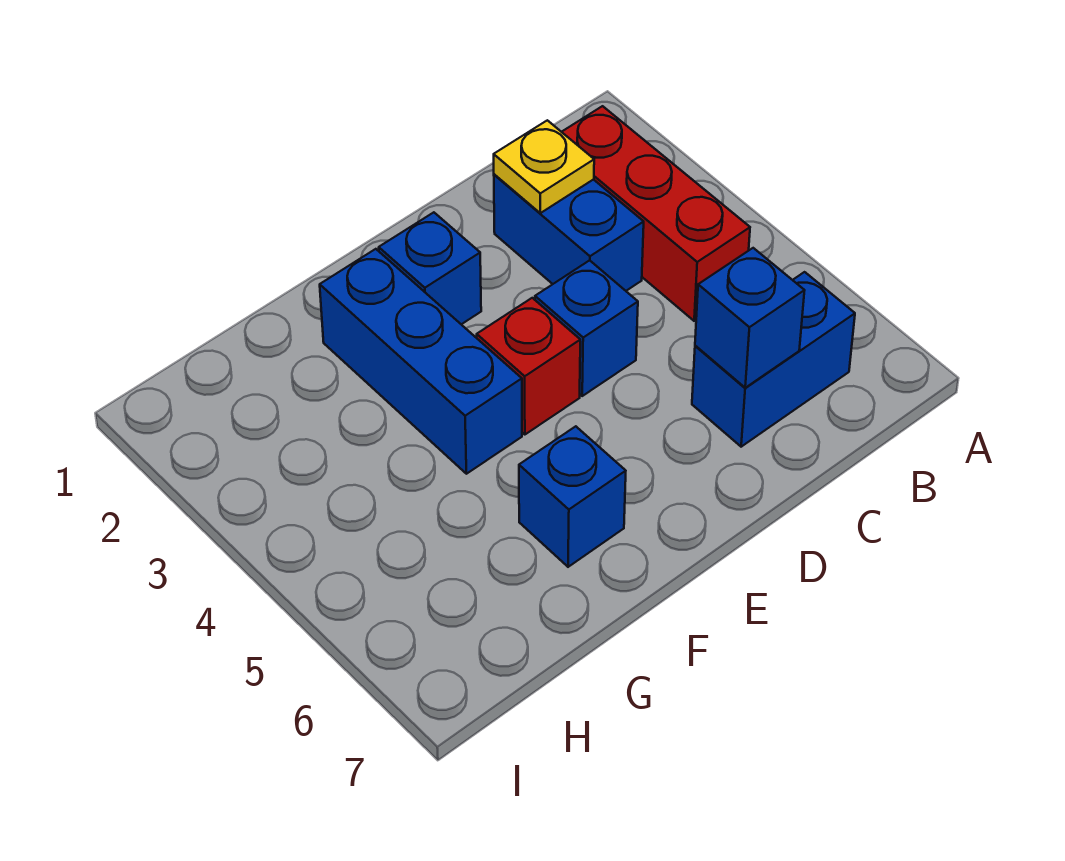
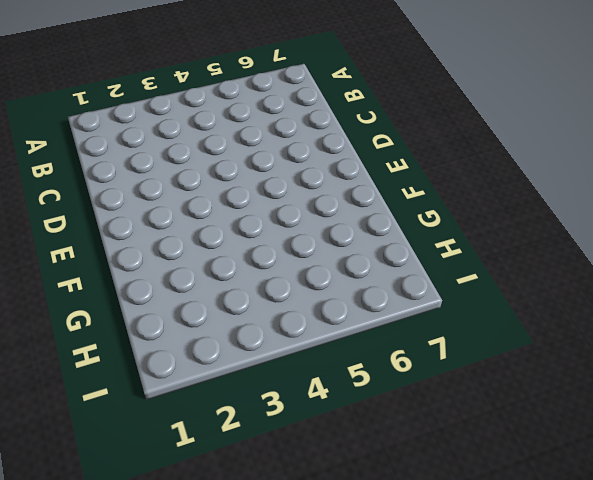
none -> red brick B2:B4 level 1
none -> blue brick B6:C6 level 1

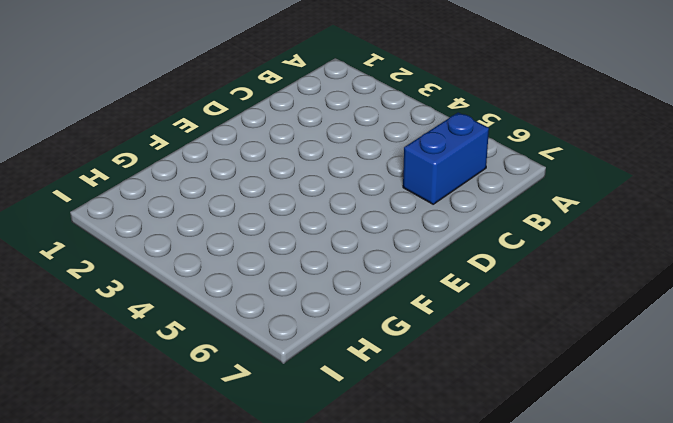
none -> red brick B2:B4 level 1
none -> blue brick C2:C3 level 1

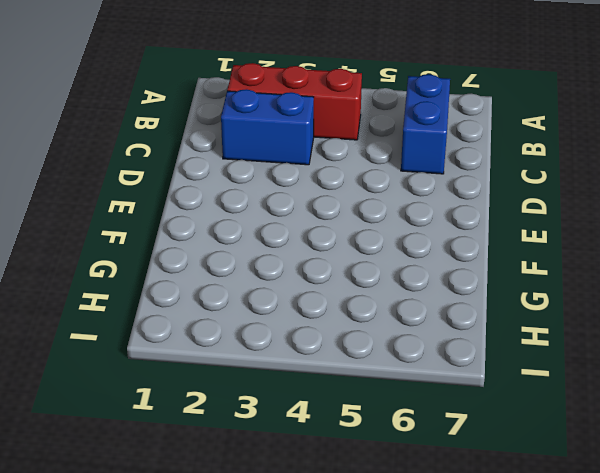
none -> blue brick D4 level 1
none -> blue brick E2 level 1

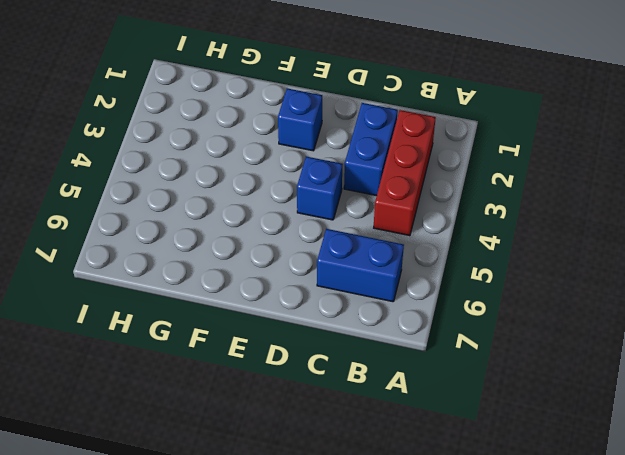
none -> red brick E4 level 1
none -> blue brick F2:F4 level 1

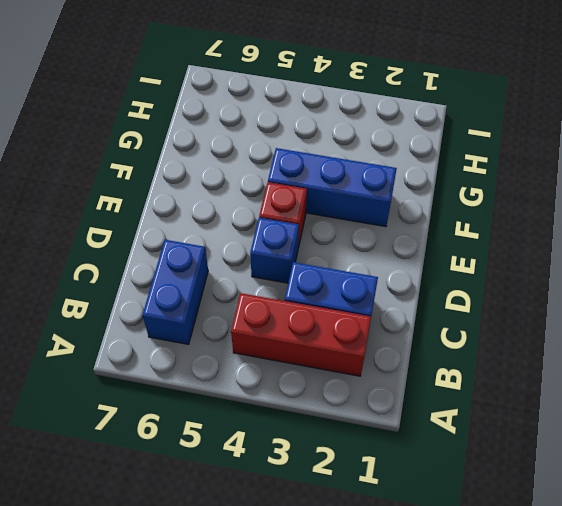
none -> blue brick E2 level 1
none -> blue brick F6 level 1

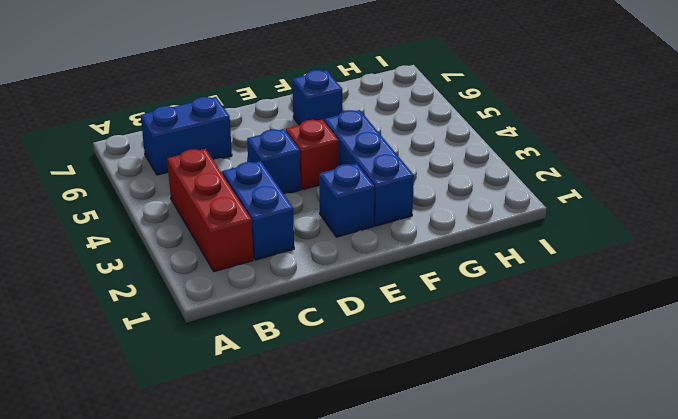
none -> yellow plate C2 level 2
none -> blue brick C6 level 2

